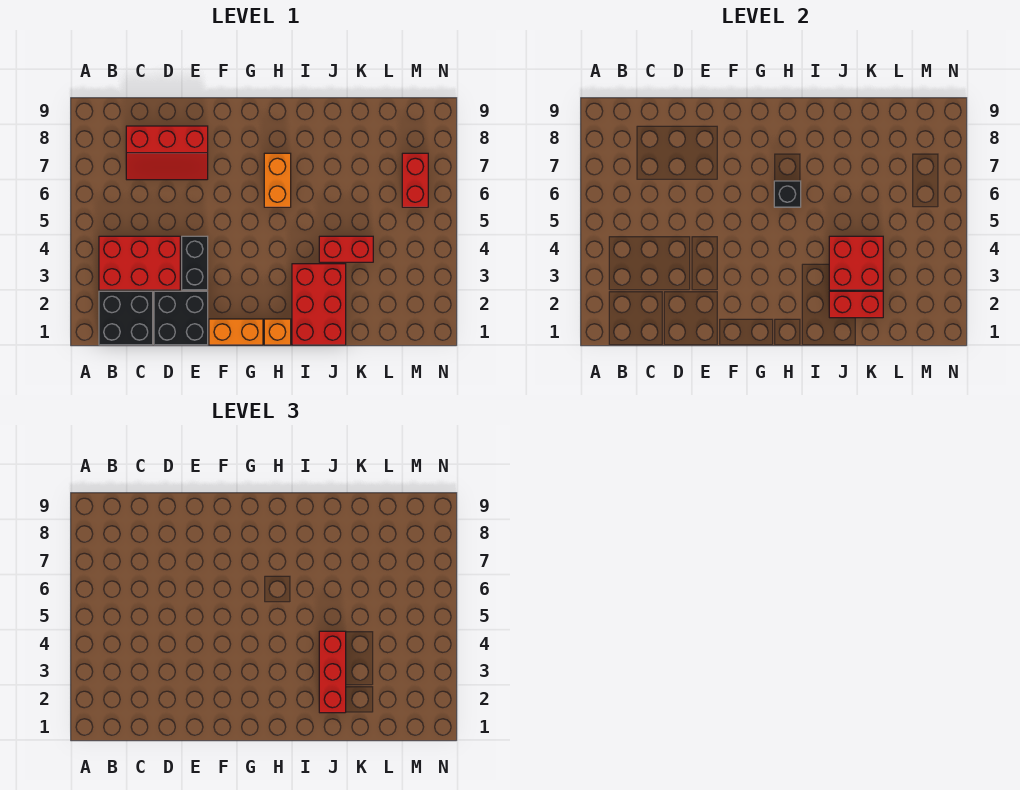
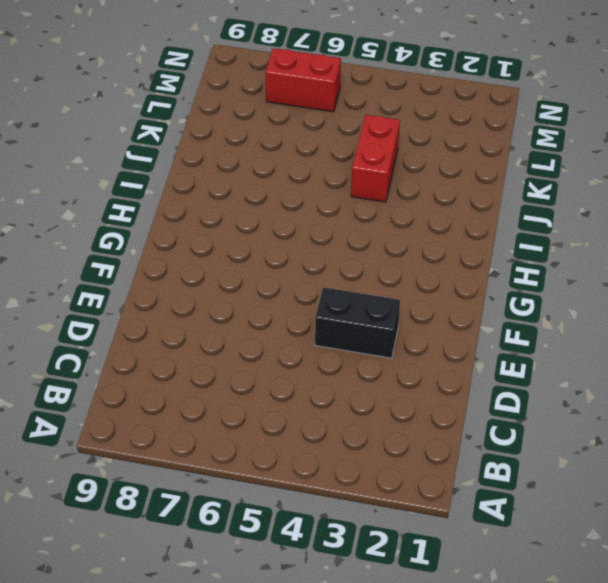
none -> black brick B1:C2 level 1
none -> red brick B3:D4 level 1
none -> red slope C7:E8 level 1 top 8

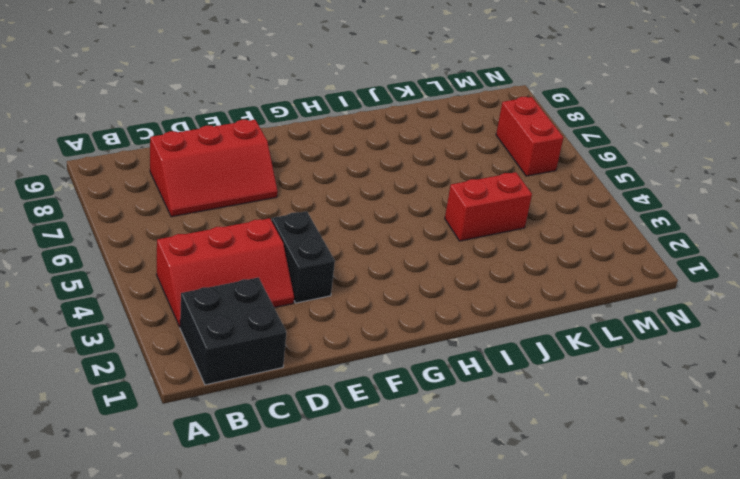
red slope B3:D4 level 1 top 4 -> red brick B3:D4 level 1
none -> black brick D1:E2 level 1
none -> orange brick F1:G1 level 1
none -> orange brick H1 level 1

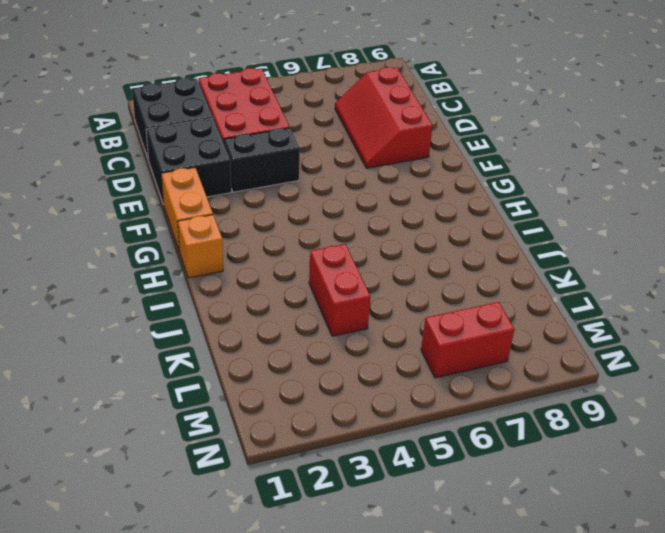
none -> orange brick H6:H7 level 1
none -> red brick I1:J3 level 1
none -> black brick H6 level 2

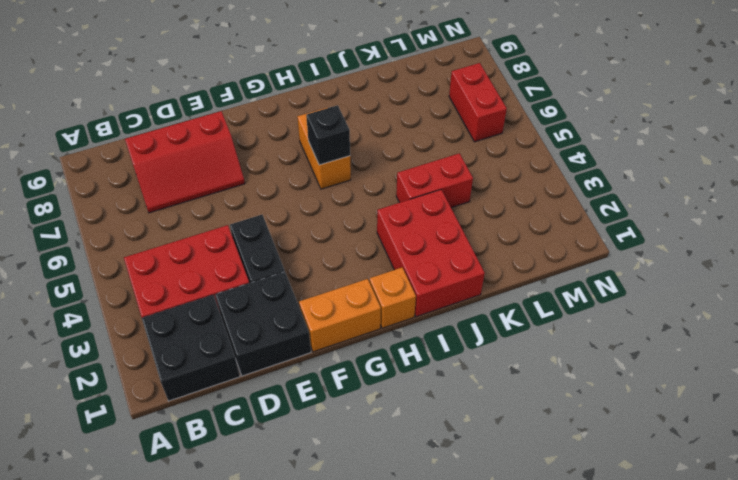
none -> red brick J2:K2 level 2
none -> red brick J3:K4 level 2
none -> red brick J2:J4 level 3

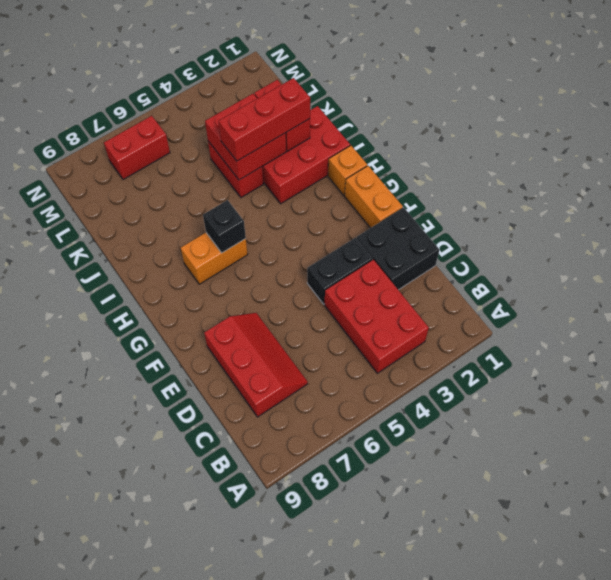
none -> black brick B1:C2 level 1

